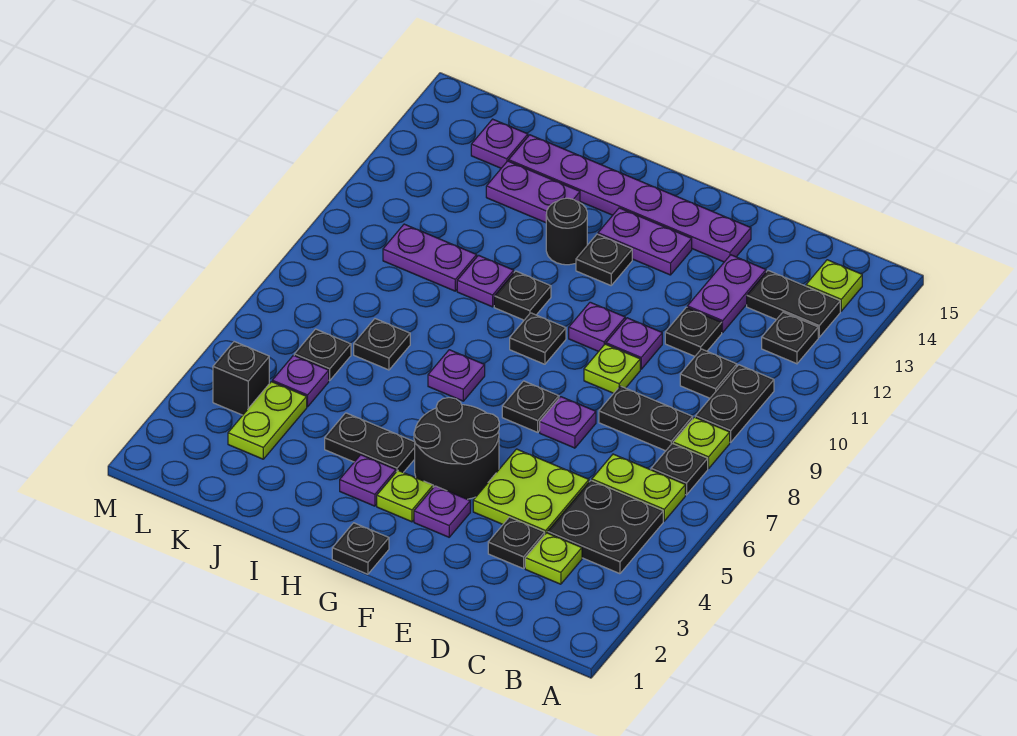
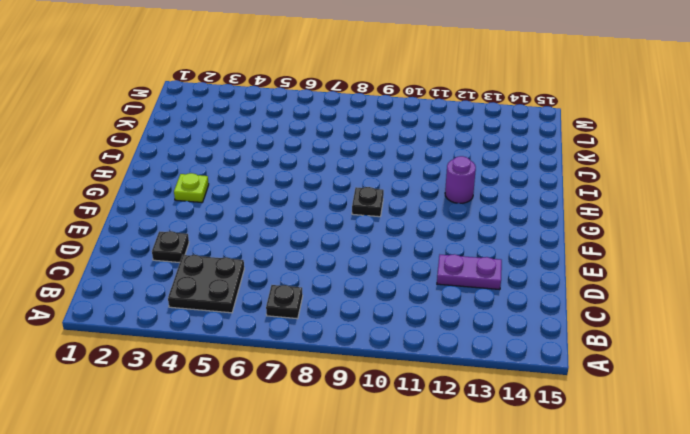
purple round brick H12 level 1 -> black round brick H12 level 1
none -> lime plate B6:C6 level 1
none -> lime plate B8 level 1
none -> black plate B9:B10 level 1
none -> black plate B12 level 1

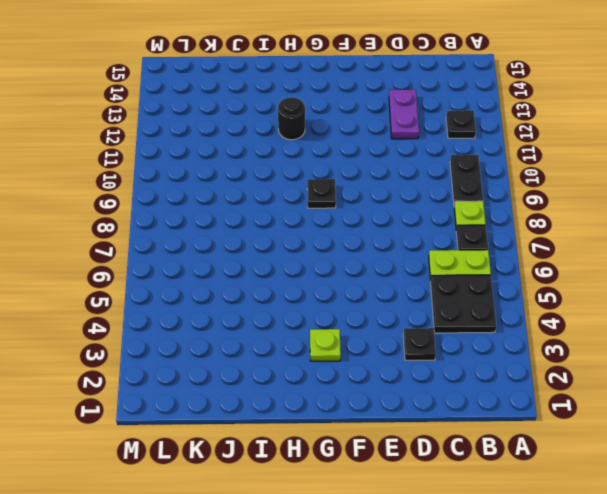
none -> black plate B13:C13 level 1
none -> lime plate B14 level 1
none -> lime plate C3 level 1
none -> black plate C8:D8 level 1

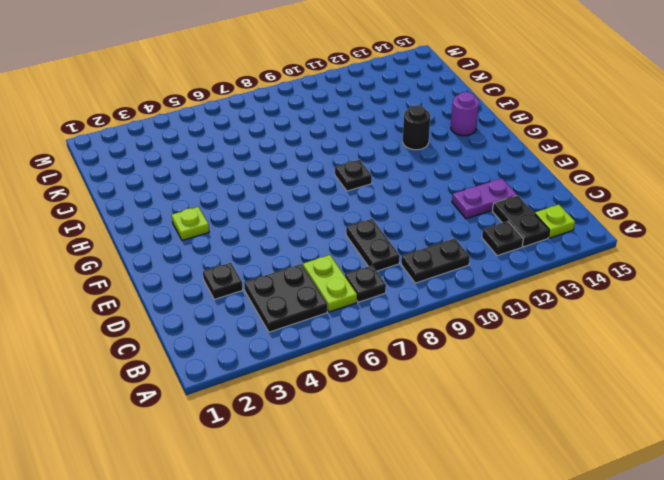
purple round brick H14 level 1 -> purple plate E14:J14 level 1
none -> lime plate B8 level 1
none -> lime plate C3 level 1
none -> black plate C10 level 1
none -> lime plate D4:E5 level 1

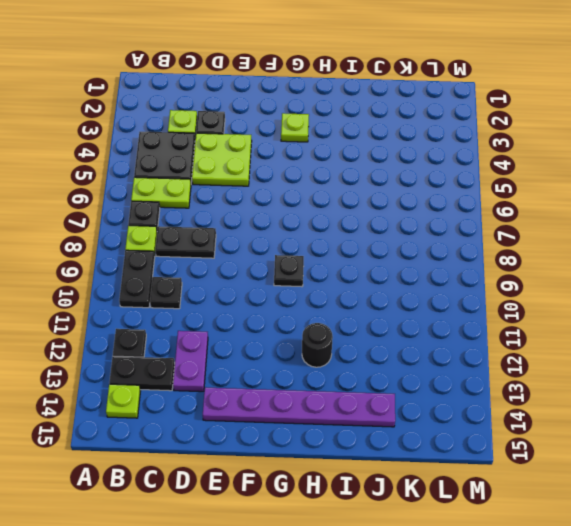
none -> black plate D11 level 1
none -> purple plate E7 level 1
none -> lime plate E9 level 1
none -> purple plate E10 level 1

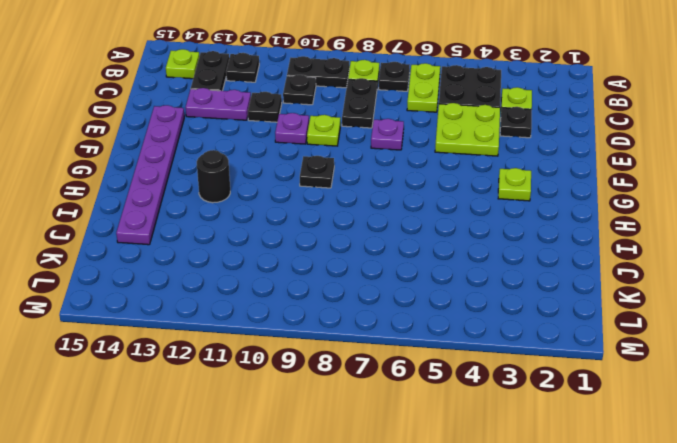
none -> purple plate F3 level 1
none -> black round brick F4:G5 level 1
none -> black plate F7 level 1
none -> purple plate F10 level 1

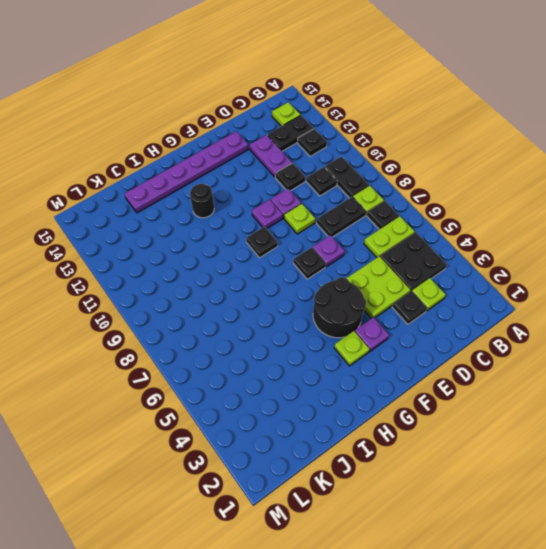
none -> purple plate F13:G13 level 1
none -> black plate G1 level 1
none -> black plate G12 level 1
none -> purple plate H3 level 1

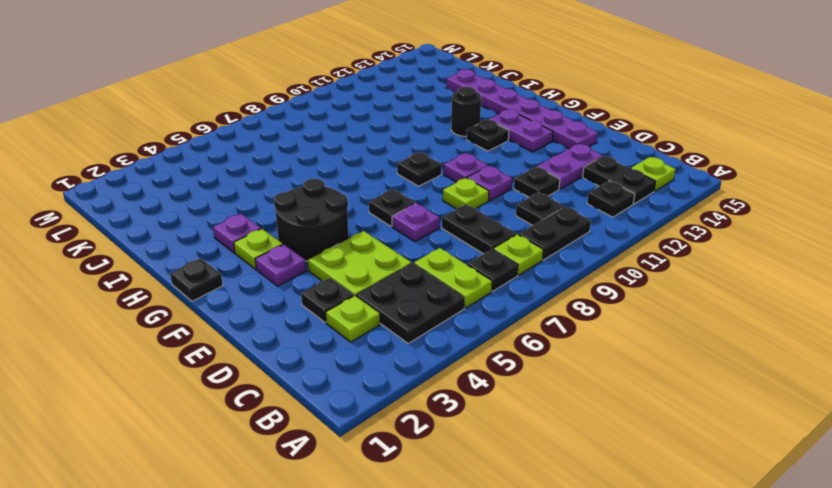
none -> black plate H4:I4 level 1
none -> purple plate H7 level 1
none -> black plate H10 level 1
none -> purple plate I10 level 1

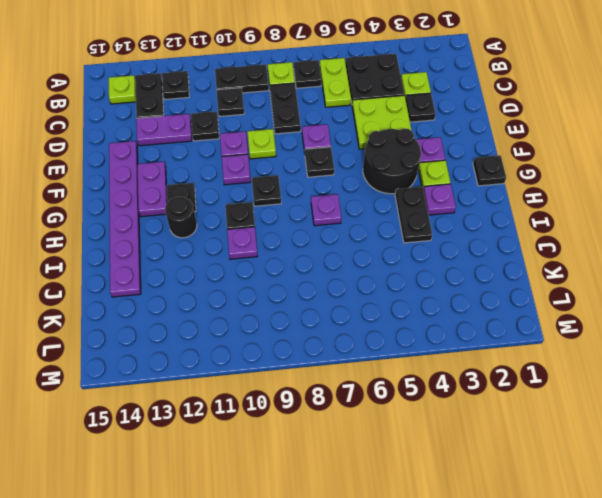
none -> purple plate I13:J13 level 1
none -> black plate J7 level 1
none -> purple plate J10:K10 level 1
none -> lime plate K3:K4 level 1

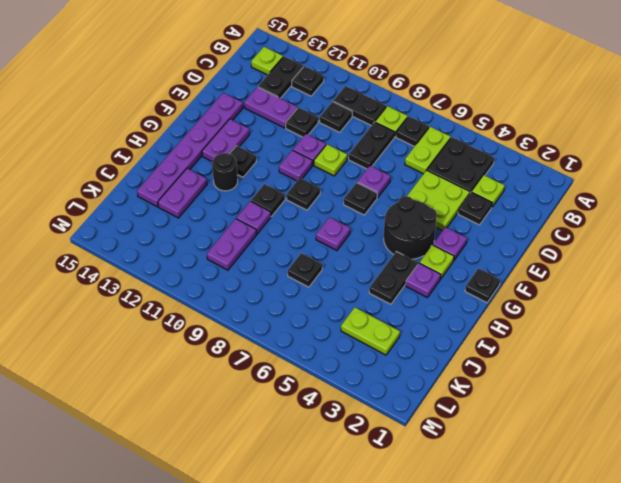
none -> purple plate K5 level 1
none -> black plate K6 level 1
none -> purple plate K14 level 1
none -> black brick L4 level 1

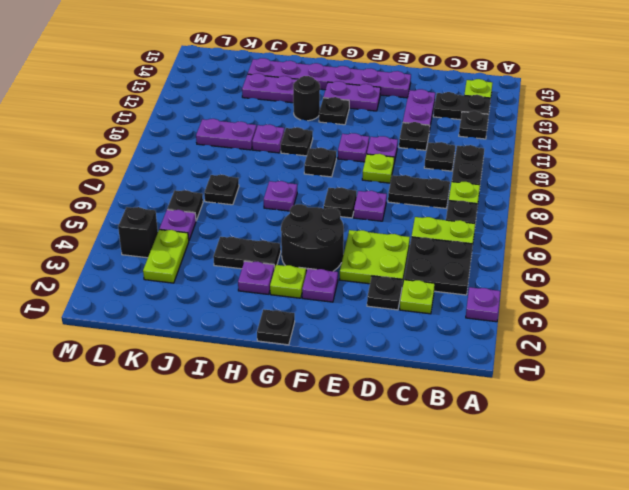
purple plate A3 level 1 -> purple plate K14 level 1

